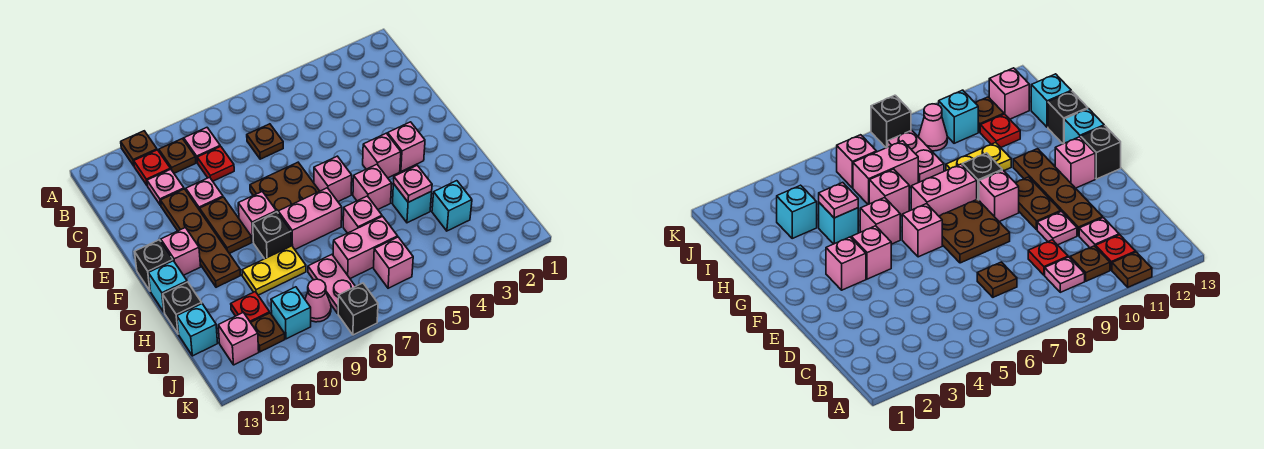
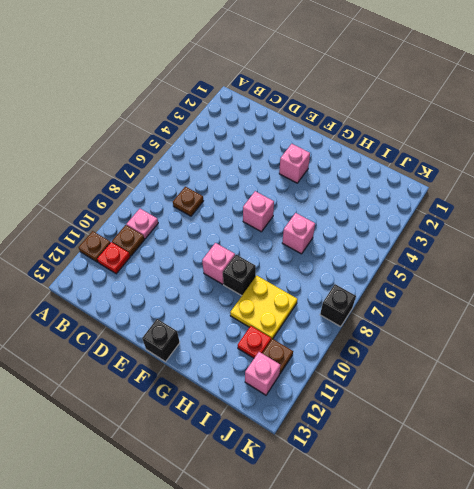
yellow plate H9:I10 level 1 -> yellow plate H9:H10 level 1
none -> red plate C9 level 1
none -> pink plate C11 level 1
none -> pink plate D10 level 1
none -> brown plate D11:G11 level 1

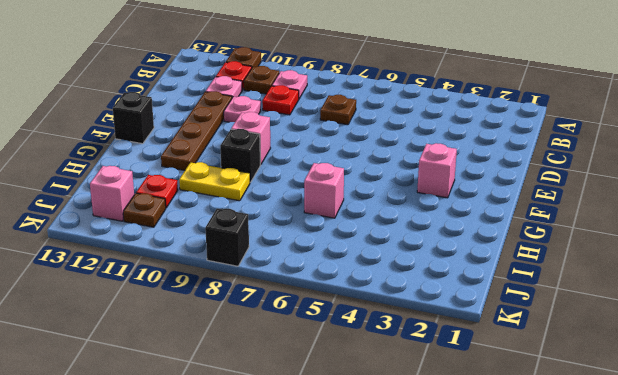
none -> brown plate E7:F8 level 1
none -> brown plate E10:F10 level 1
none -> pink brick F4 level 1
none -> pink brick F6 level 1

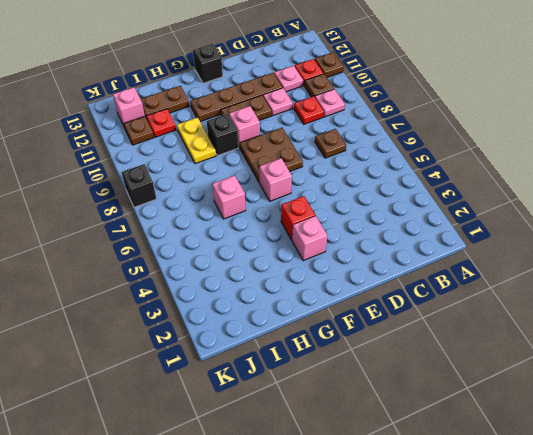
red brick F4 level 1 -> pink brick F4 level 1
brown plate H12:I12 level 1 -> none
none -> pink brick F12 level 1
none -> pink brick G5 level 1
none -> pink brick G7:G8 level 1
none -> cyan brick G13 level 1

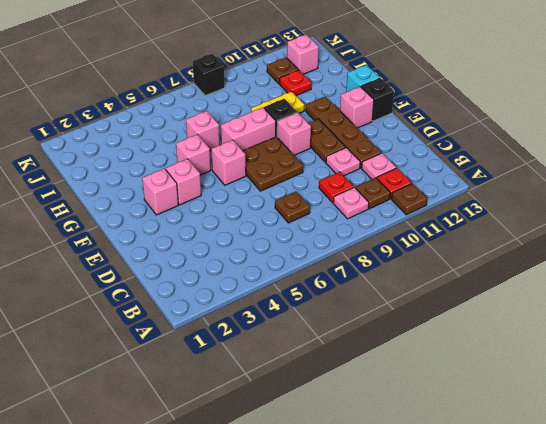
none -> cyan brick H4 level 1
none -> black brick H13 level 1
none -> cyan brick I3 level 1
none -> pink brick I6:I7 level 1

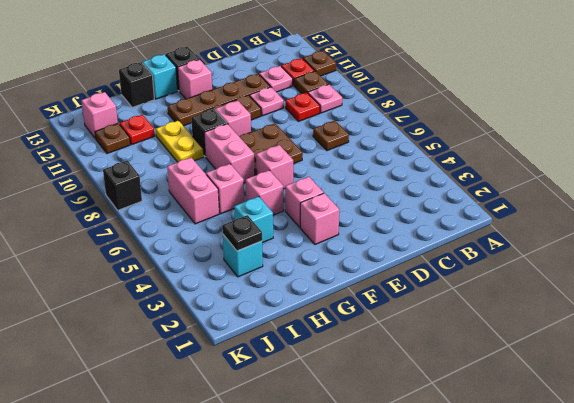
black plate I3 level 2 -> none
none -> pink plate I8:J8 level 1
none -> cyan brick I13 level 1
none -> pink brick J6 level 1
none -> pink cone J9 level 1

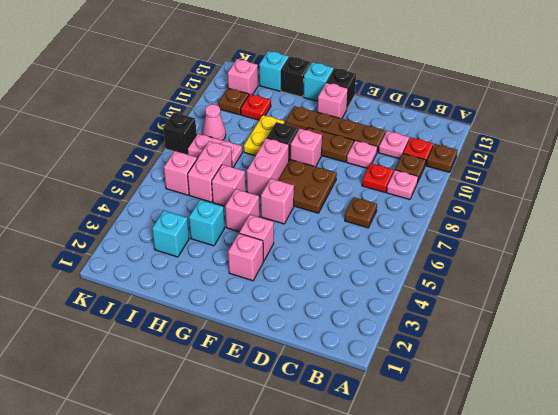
none -> cyan brick J10 level 1
none -> pink plate H4 level 2

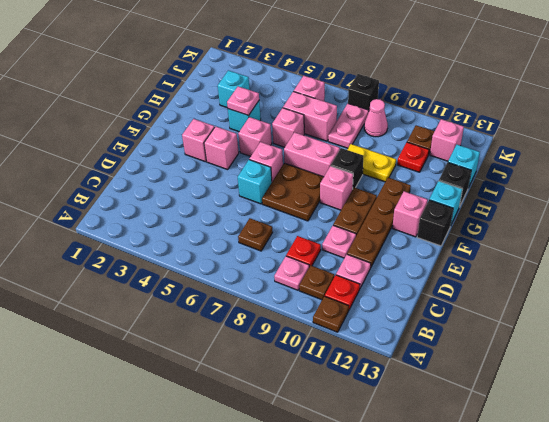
cyan brick E6 level 1 -> cyan brick J10 level 1

